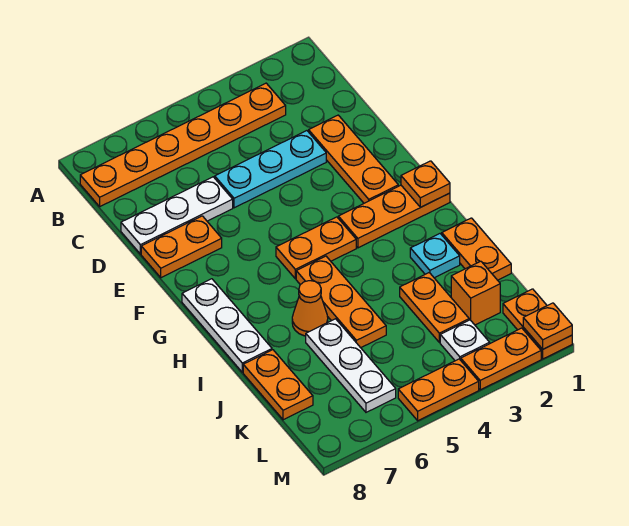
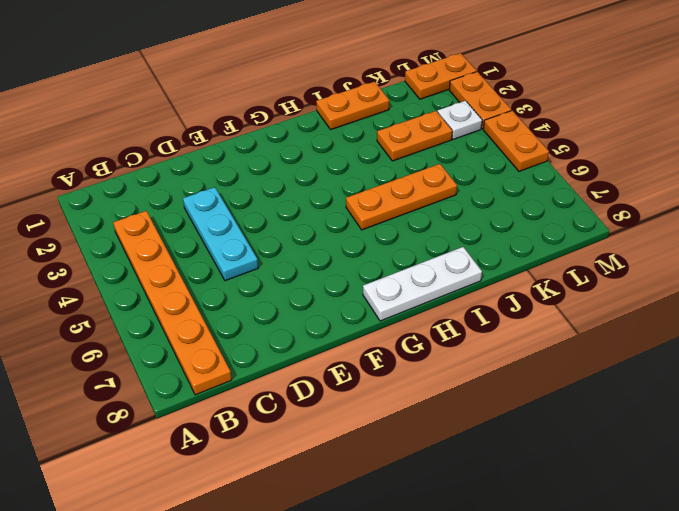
none -> orange plate D2:F2 level 1
none -> white plate D6:D8 level 1
none -> orange plate E7:E8 level 1

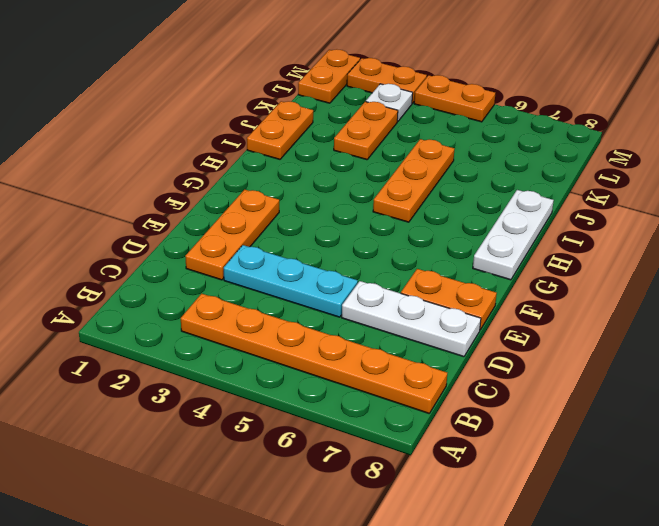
none -> orange plate G1:G3 level 1
none -> orange plate G4:G5 level 1
none -> cyan plate I2 level 1

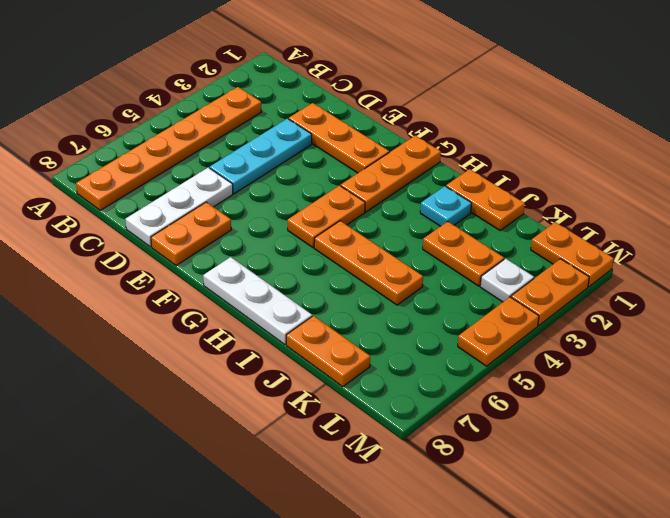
none -> orange cone I6 level 1
none -> white plate J6:L6 level 1
none -> orange brick K2 level 1

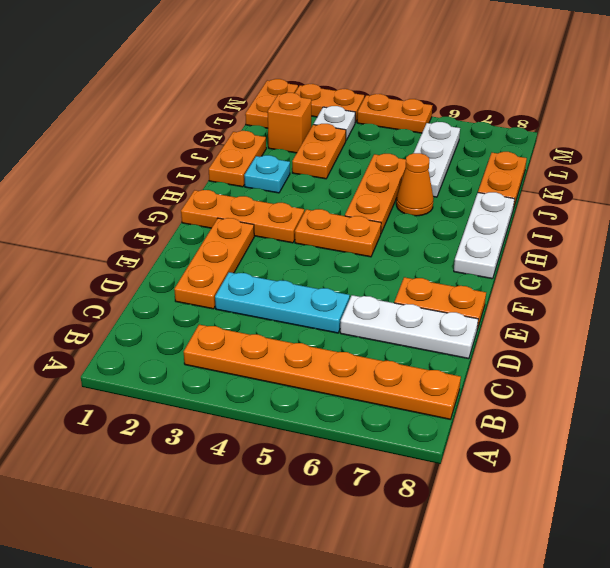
none -> orange plate G1 level 2
none -> orange plate M1 level 2

